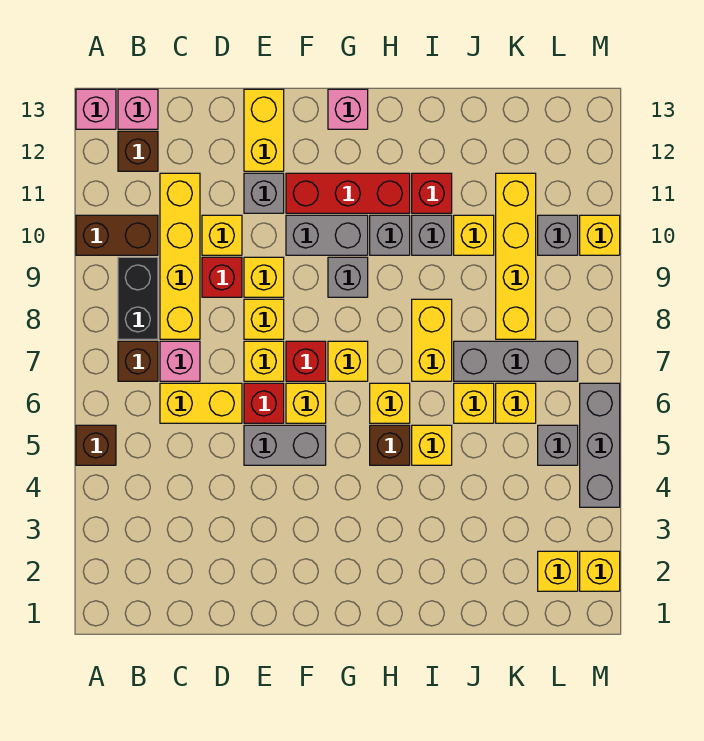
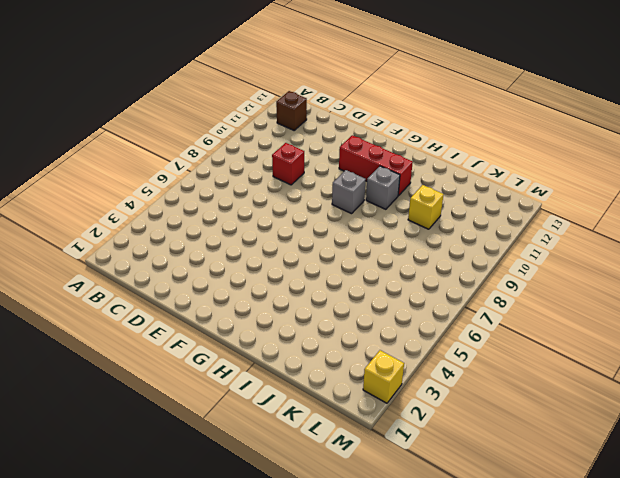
none -> brown brick A5 level 1
none -> brown brick A10:B10 level 1
none -> pink brick A13 level 1
none -> brown brick B7 level 1

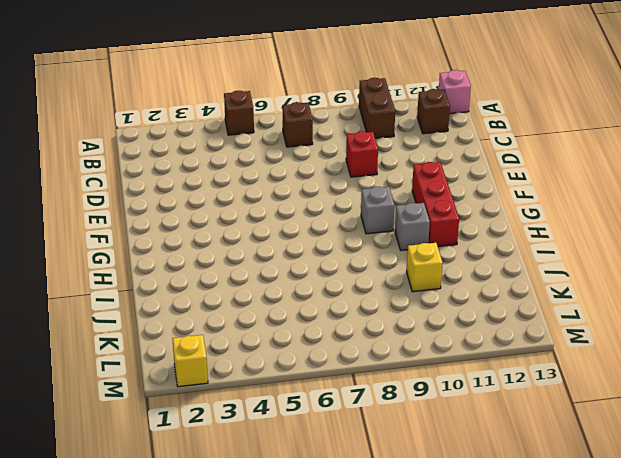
none -> black brick B8:B9 level 1
none -> pink brick B13 level 1
none -> yellow brick C6:D6 level 1
none -> pink brick C7 level 1

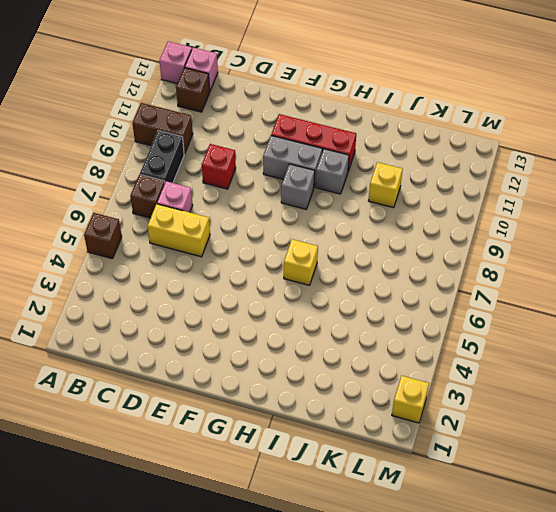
none -> yellow brick C8:C11 level 1
none -> yellow brick D10 level 1
none -> grey brick E5:F5 level 1
none -> red brick E6 level 1

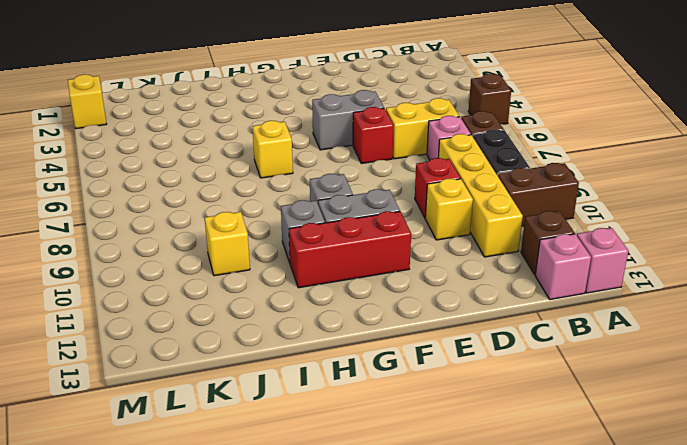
none -> yellow brick E7 level 1
none -> yellow brick E8 level 1
none -> yellow brick E9 level 1
none -> grey brick E11 level 1

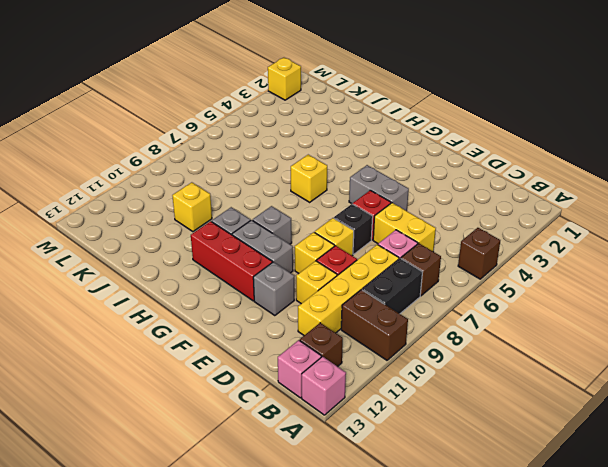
black brick E7 level 1 -> yellow brick E7 level 1
none -> yellow brick E12:E13 level 1
none -> yellow brick F6 level 1
none -> red brick F7 level 1
none -> yellow brick G7 level 1

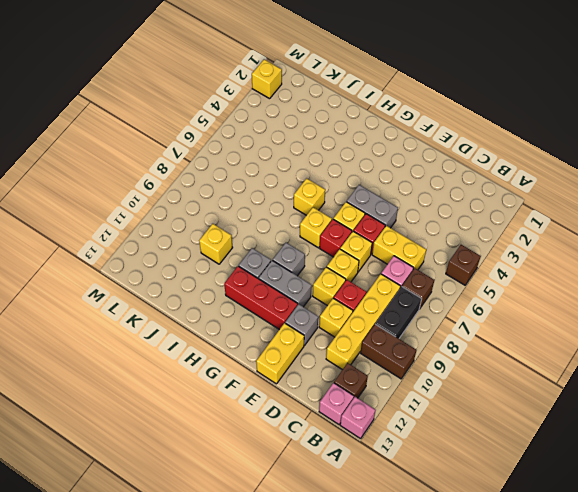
none -> pink brick G13 level 1
none -> brown brick H5 level 1
none -> yellow brick I5 level 1
none -> yellow brick I7:I8 level 1

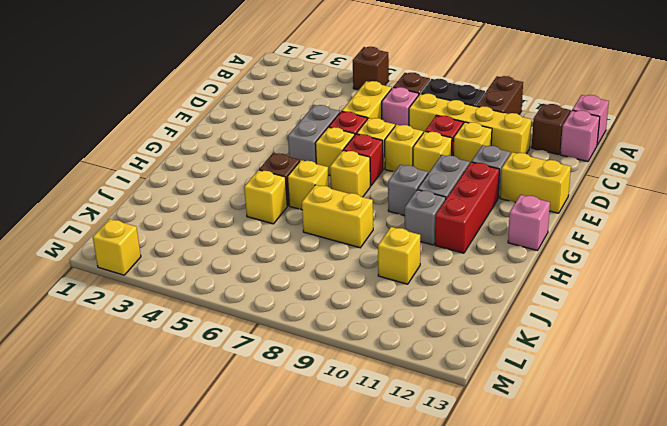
none -> grey brick I10 level 1
none -> red brick I11 level 1
none -> yellow brick J6 level 1
none -> grey brick J7:L7 level 1

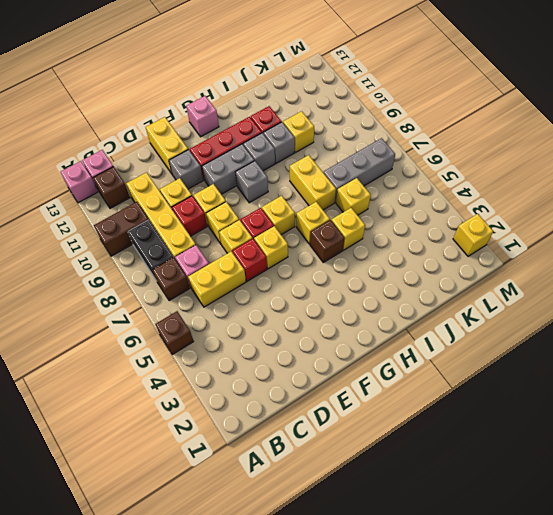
none -> grey brick E5:F5 level 1
none -> yellow brick K6 level 1
none -> yellow brick K8:K11 level 1
none -> yellow brick L2 level 1

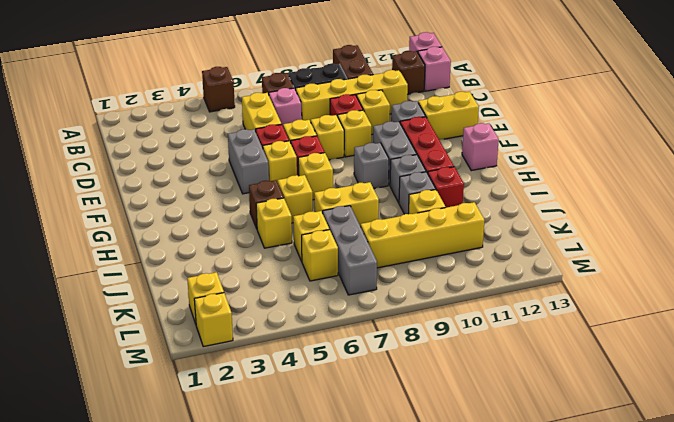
none -> grey brick L5 level 1
none -> grey brick L10 level 1
none -> grey brick M4:M6 level 1
none -> yellow brick M10 level 1

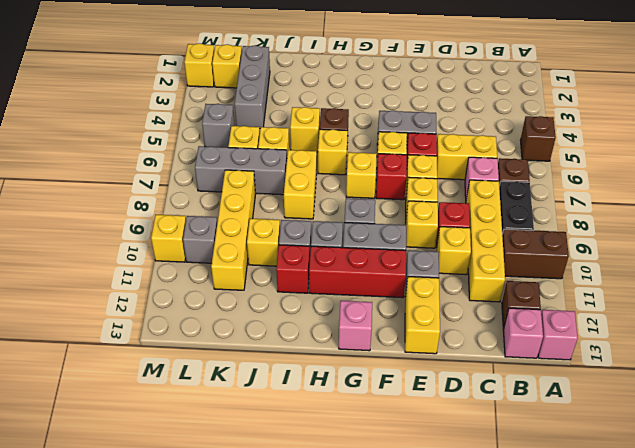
grey brick K2:K4 level 1 -> grey brick M4:M6 level 1

